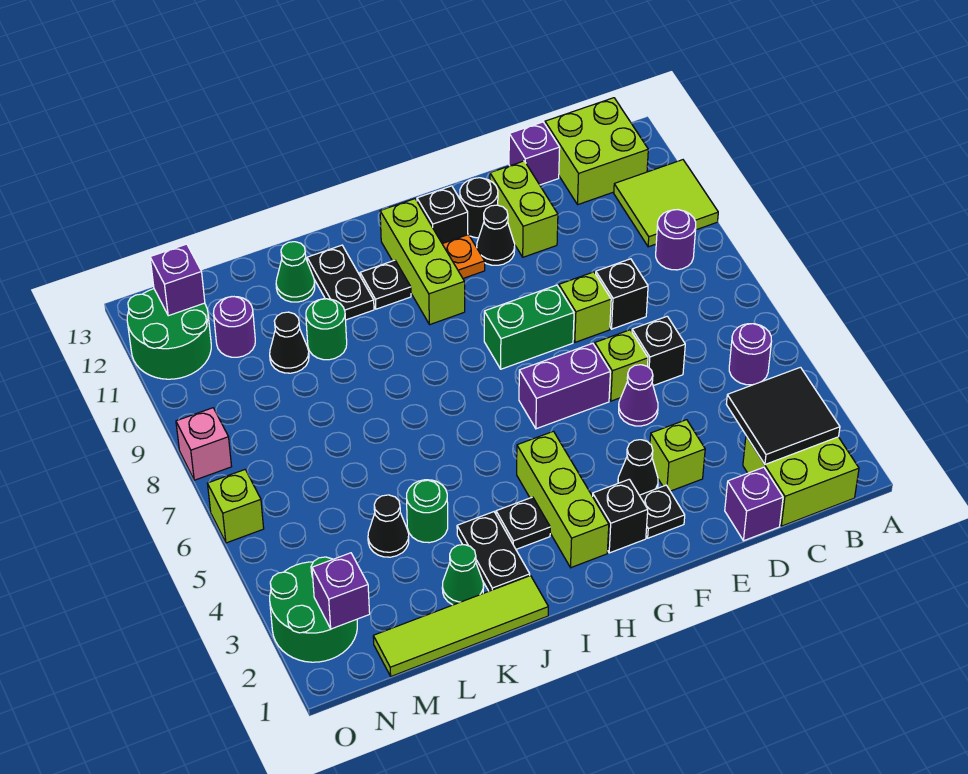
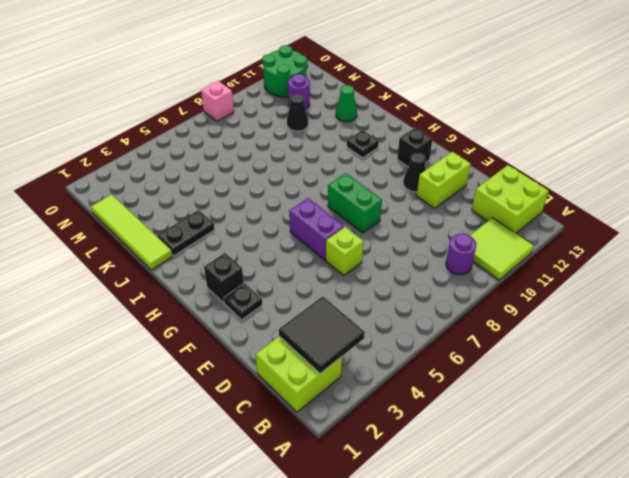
none -> purple round brick B5 level 1
none -> purple brick D1 level 1
none -> black brick D6 level 1
none -> black brick D8 level 1

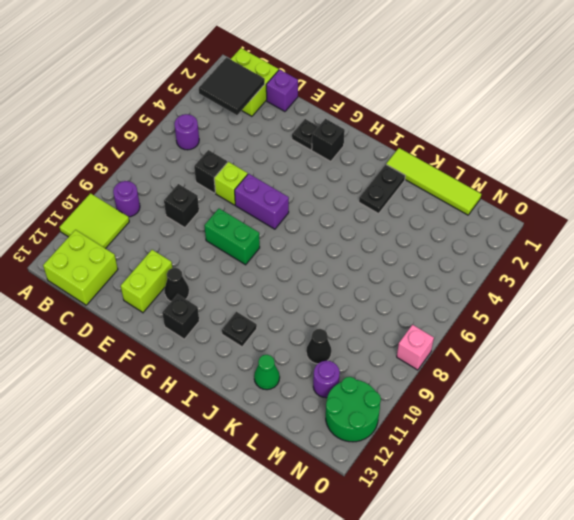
none -> purple brick D13 level 1
none -> lime brick E3 level 1
none -> purple cone E5 level 1
none -> lime brick E8 level 1

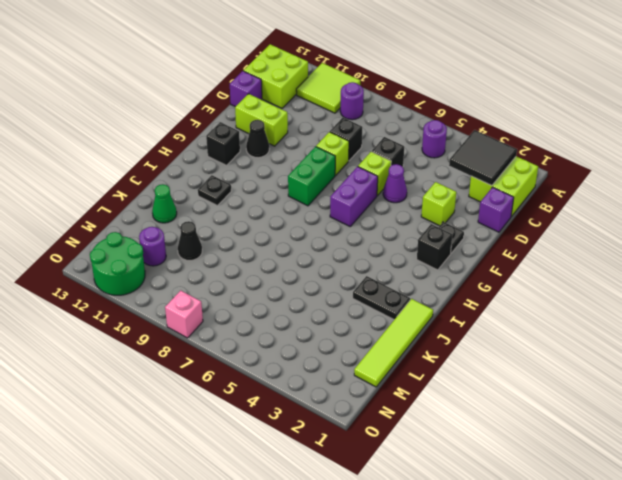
none -> black cone F3 level 1
none -> black round brick F12 level 1
none -> orange plate G11 level 1
none -> lime brick H2:H4 level 1

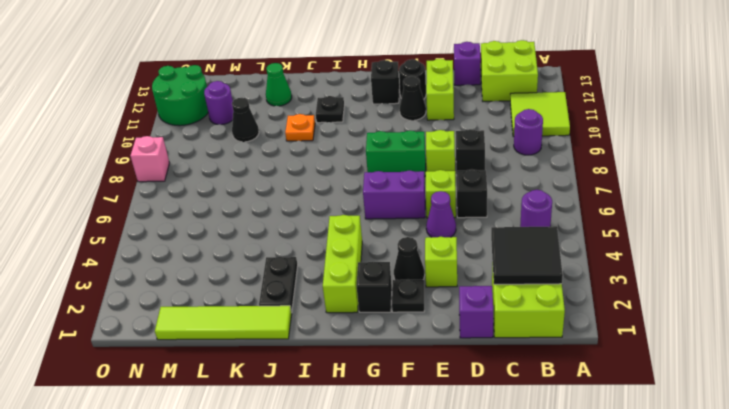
orange plate J10 level 1 -> orange plate G11 level 1
none -> lime brick H10:H12 level 1
none -> black plate I3 level 1
none -> black plate J11:J12 level 1
none -> green cone K2 level 1

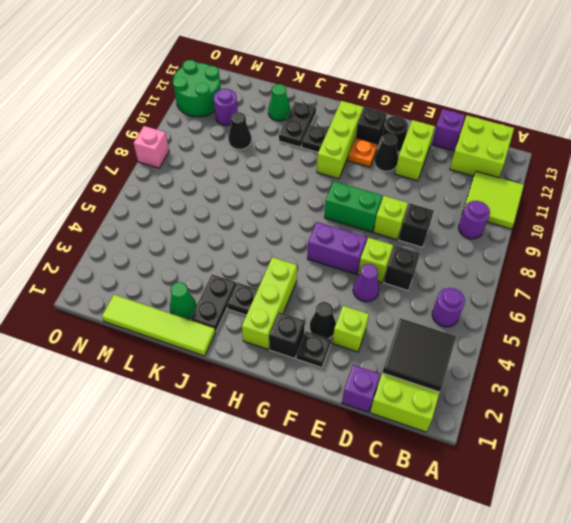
none -> green round brick K4 level 1
none -> green round brick K10 level 1
none -> black cone L4 level 1
none -> green round brick N2:O3 level 1

